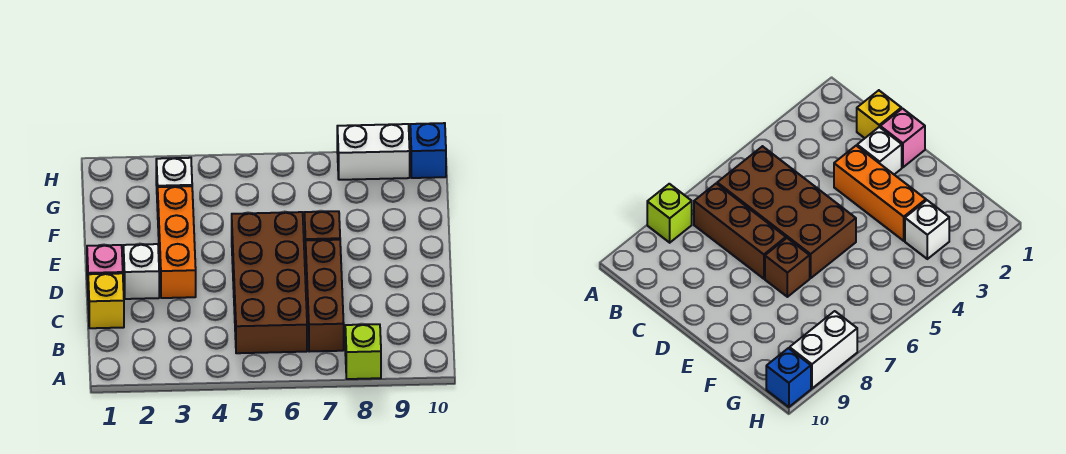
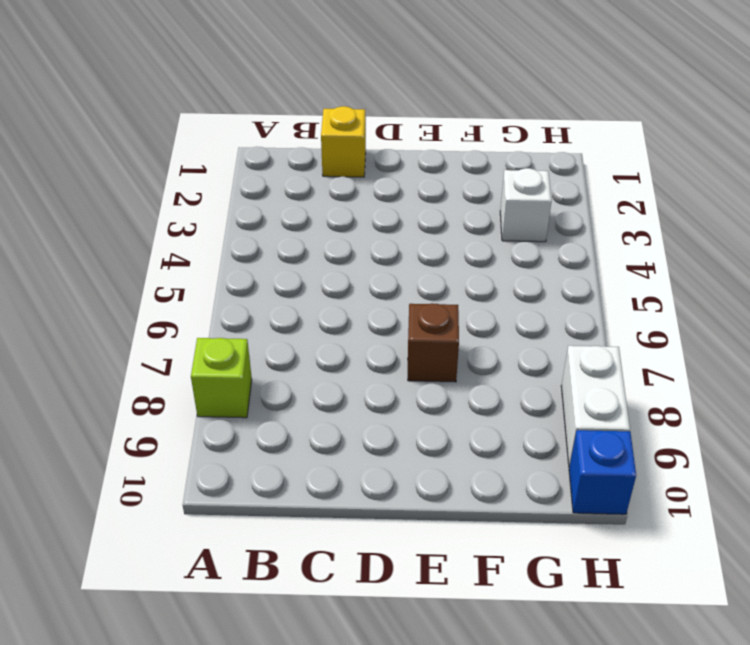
none -> brown brick B5:E6 level 1
none -> brown brick B7:D7 level 1

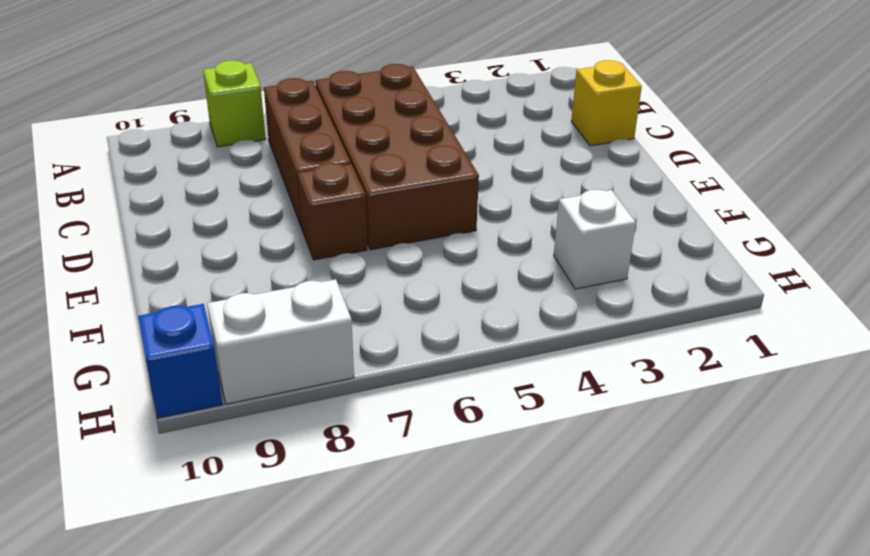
none -> pink brick D1 level 1
none -> white brick D2 level 1

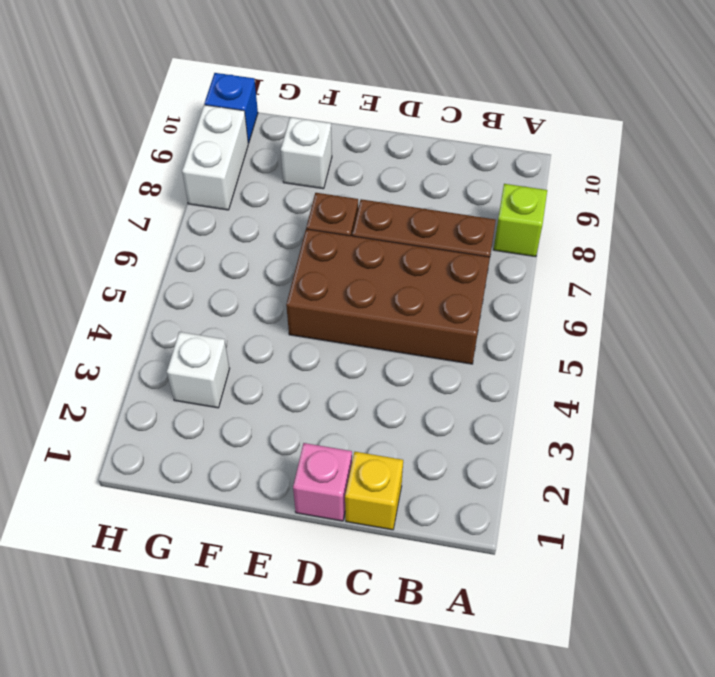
white brick F9 level 1 -> white brick D2 level 1
none -> orange brick D3:F3 level 1

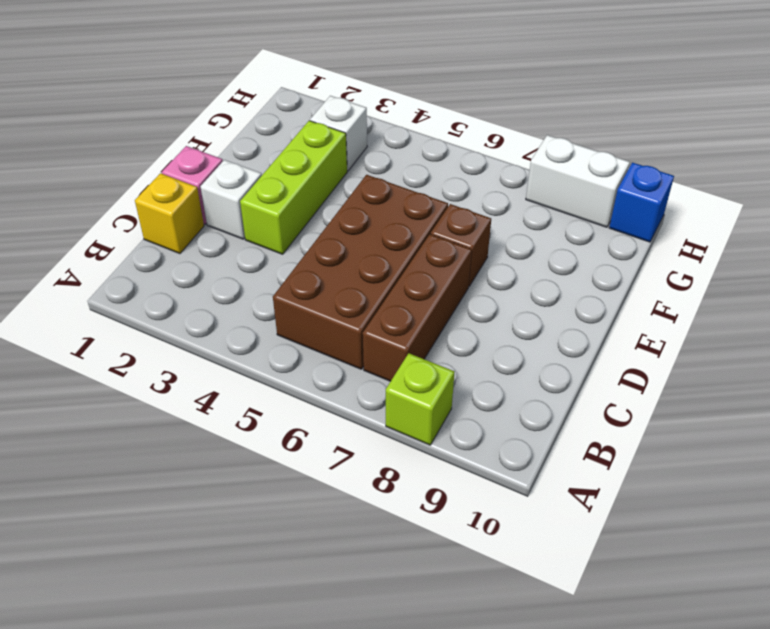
lime brick D3:F3 level 1 -> orange brick D3:F3 level 1

